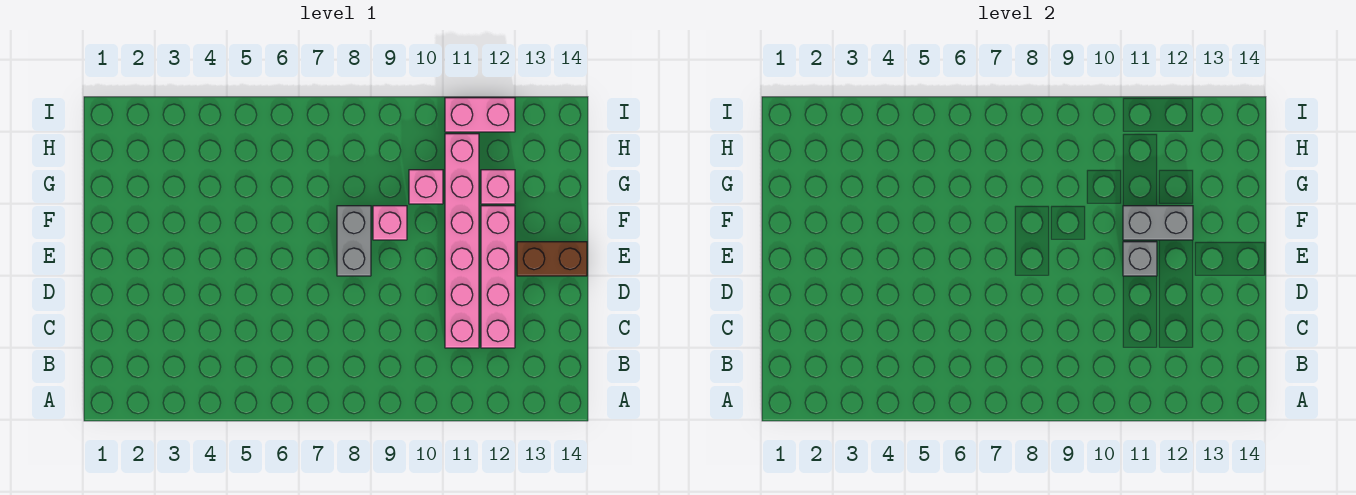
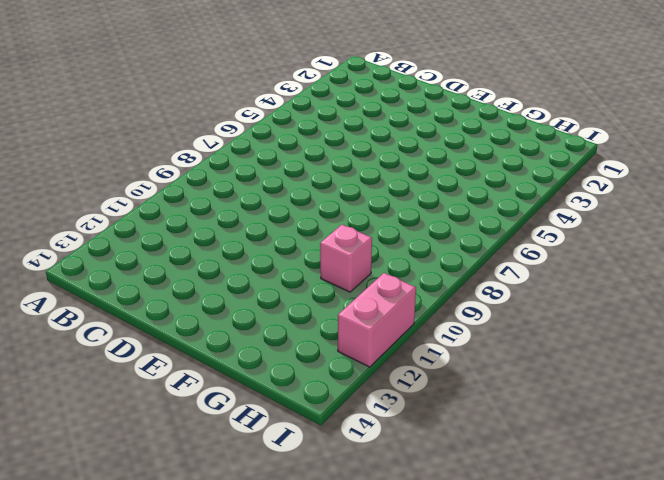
none -> pink brick C11:H11 level 1
none -> pink brick C12:F12 level 1

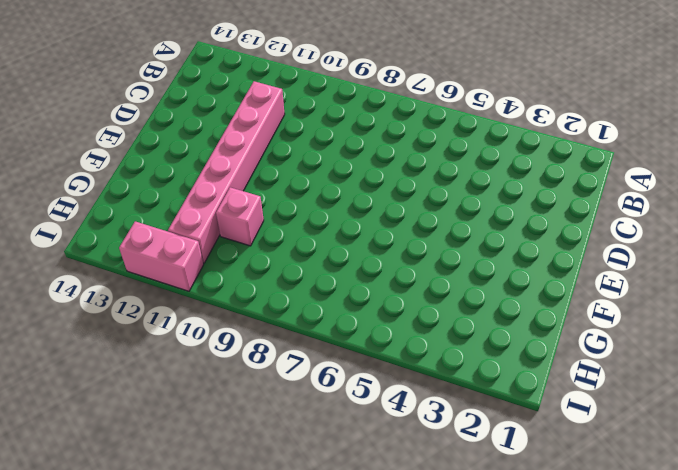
none -> pink brick C12:F12 level 1
none -> grey brick E8:F8 level 1

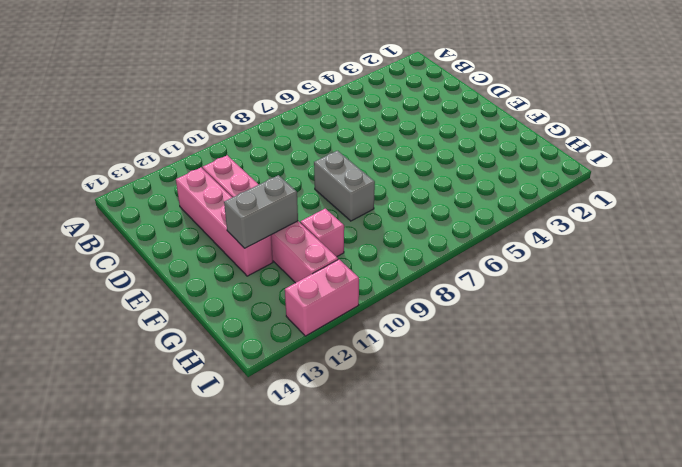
none -> brown brick E13:E14 level 1
none -> pink brick F9 level 1

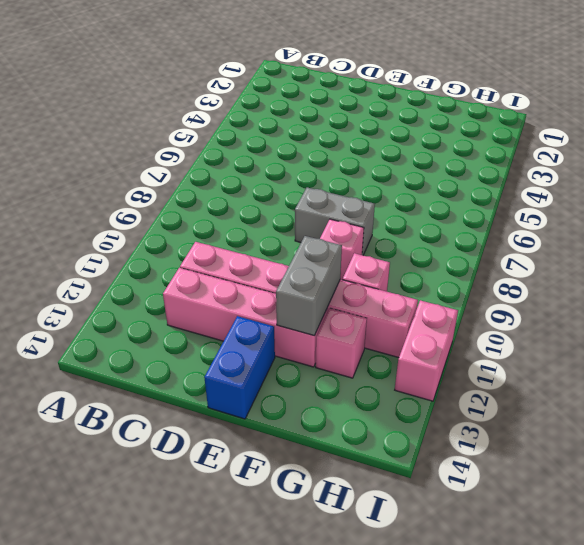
blue brick E13:E14 level 1 -> brown brick E13:E14 level 1
none -> grey brick E11 level 2

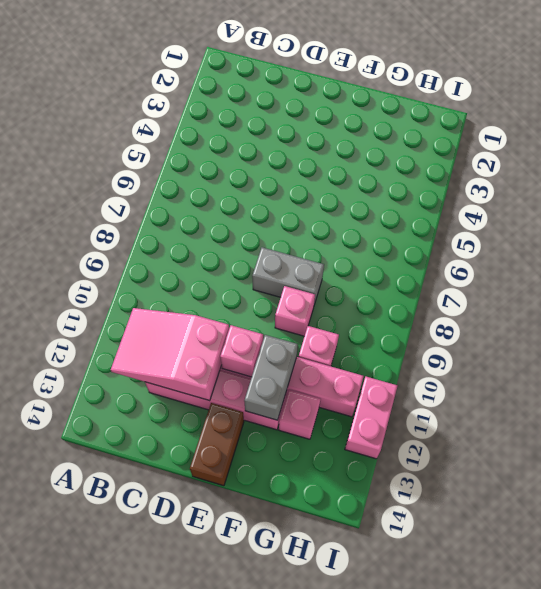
pink slope B11:D12 level 2 top D -> none
pink brick E11 level 2 -> grey brick E11 level 2

